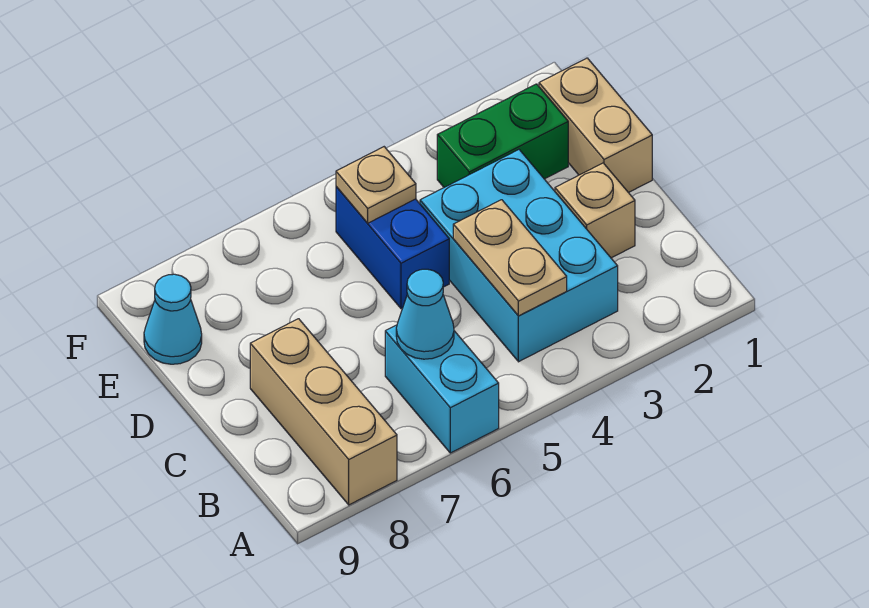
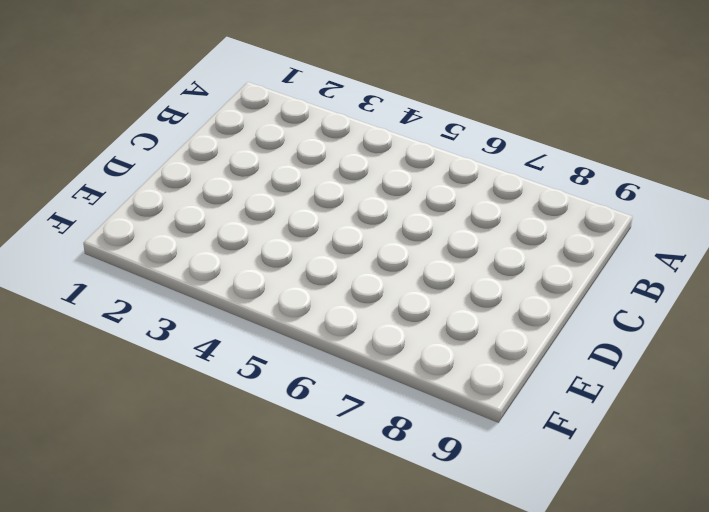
none -> cyan brick A6:B6 level 1
none -> tan brick A8:C8 level 1

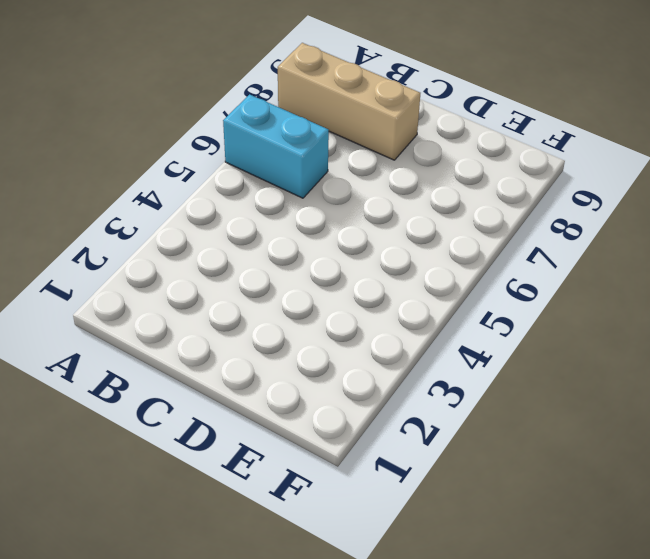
none -> cyan brick B3:D4 level 1
none -> tan brick C2 level 1

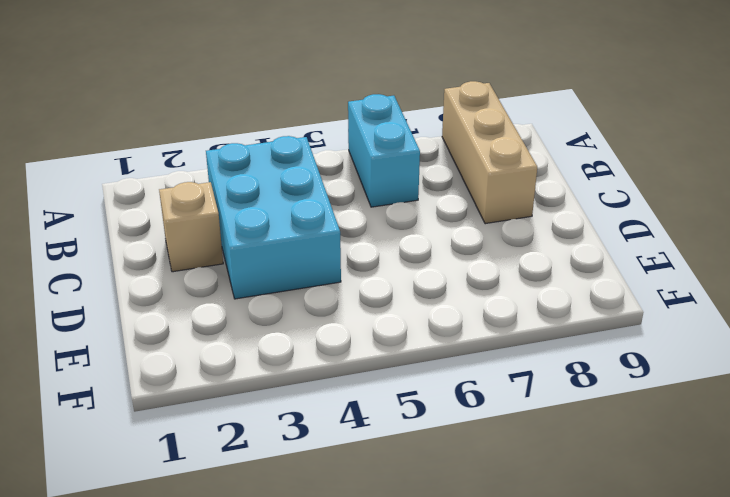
none -> tan brick D1:E1 level 1
none -> blue brick D5:E5 level 1

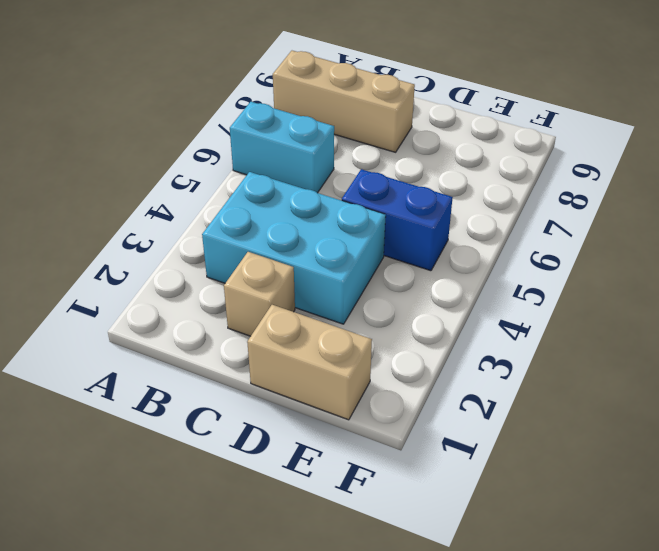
none -> green brick E2:E3 level 1
none -> cyan cone E9 level 1

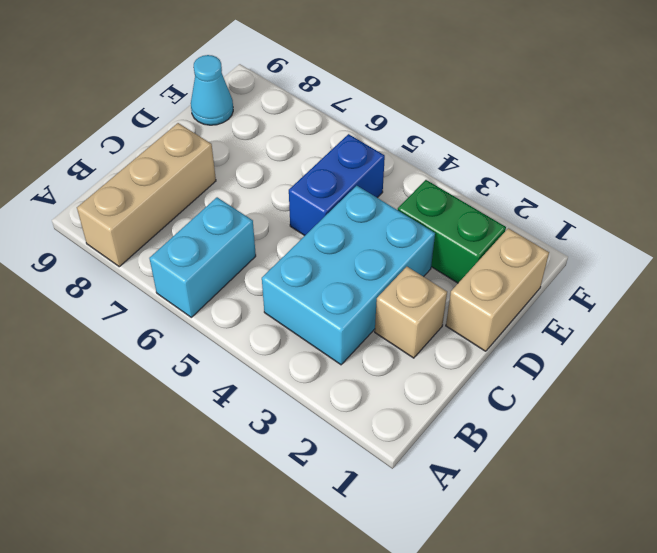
none -> tan plate B4:C4 level 2
none -> cyan cone B6 level 2

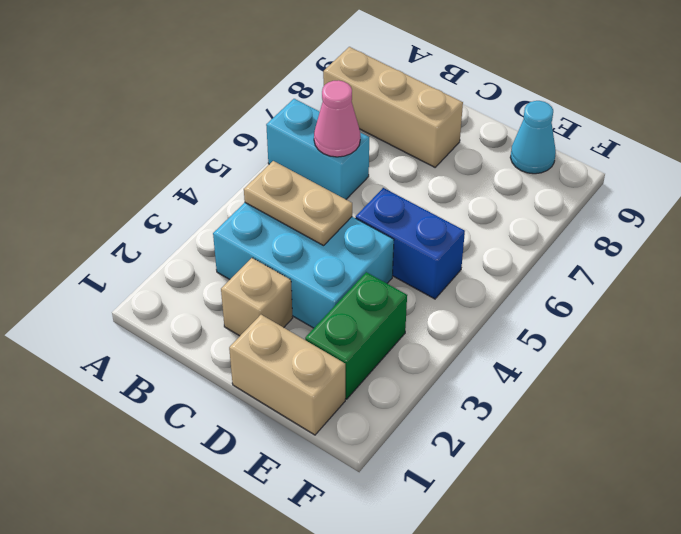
pink cone B6 level 2 -> cyan cone B6 level 2
none -> tan plate E5 level 2

